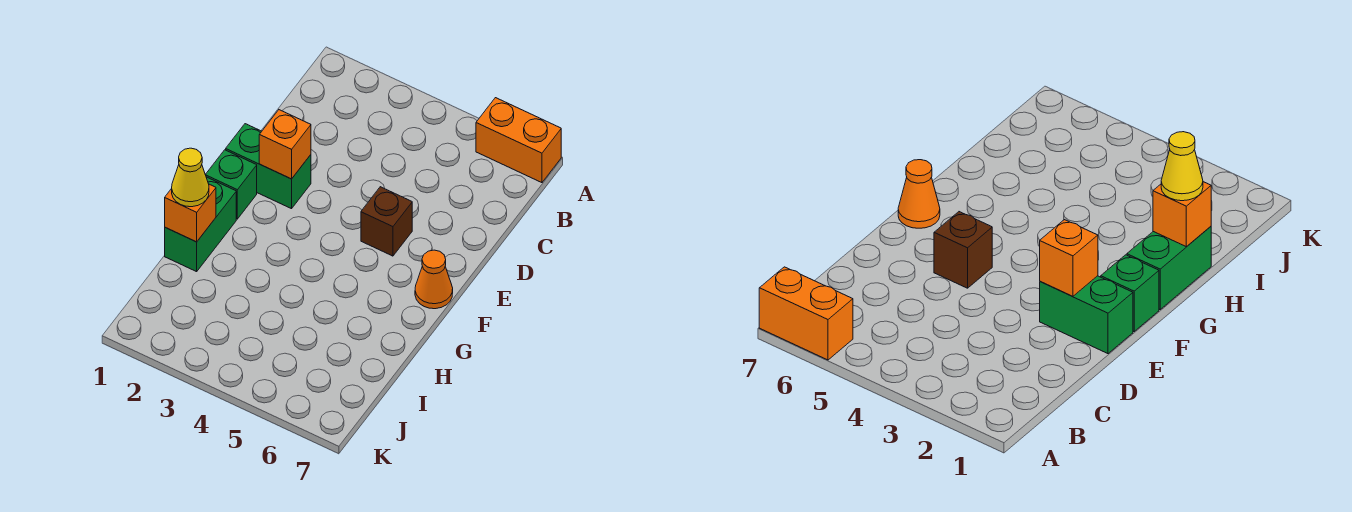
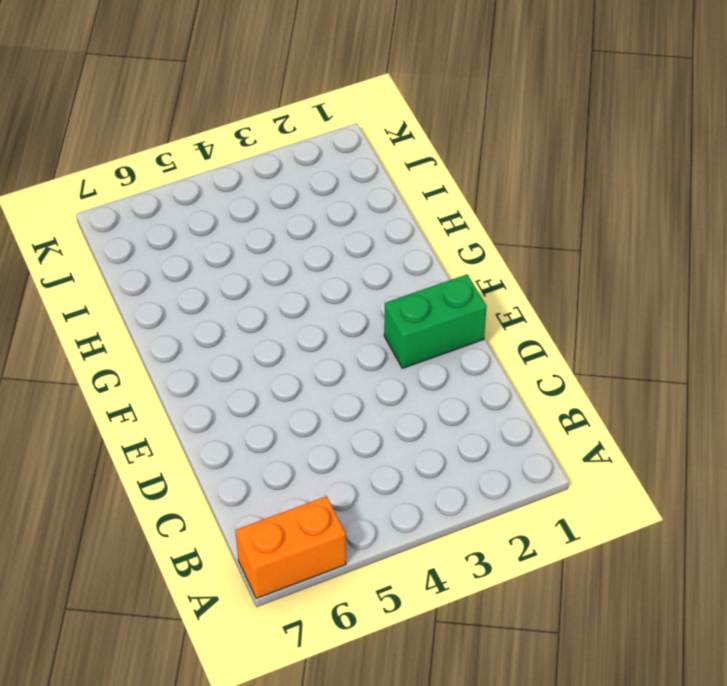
none -> brown brick E5 level 1
none -> green brick F1 level 1

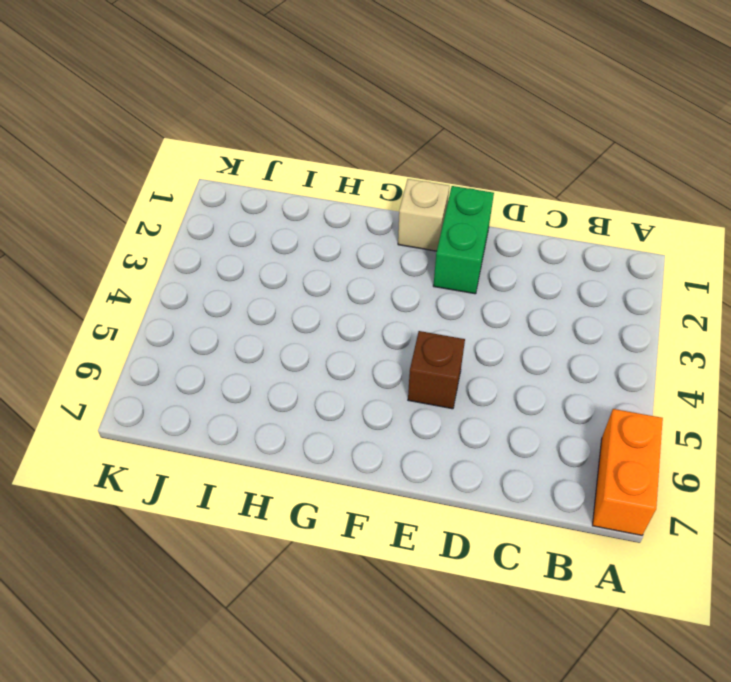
tan brick F1 level 1 -> green brick F1 level 1
none -> orange cone F7 level 1
none -> green brick G1:H1 level 1

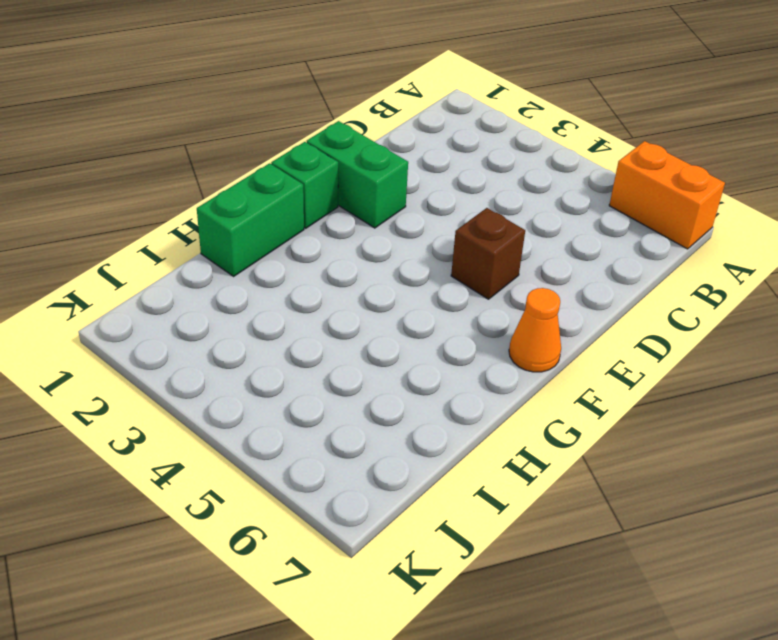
none -> orange brick E2 level 2
none -> orange brick H1 level 2

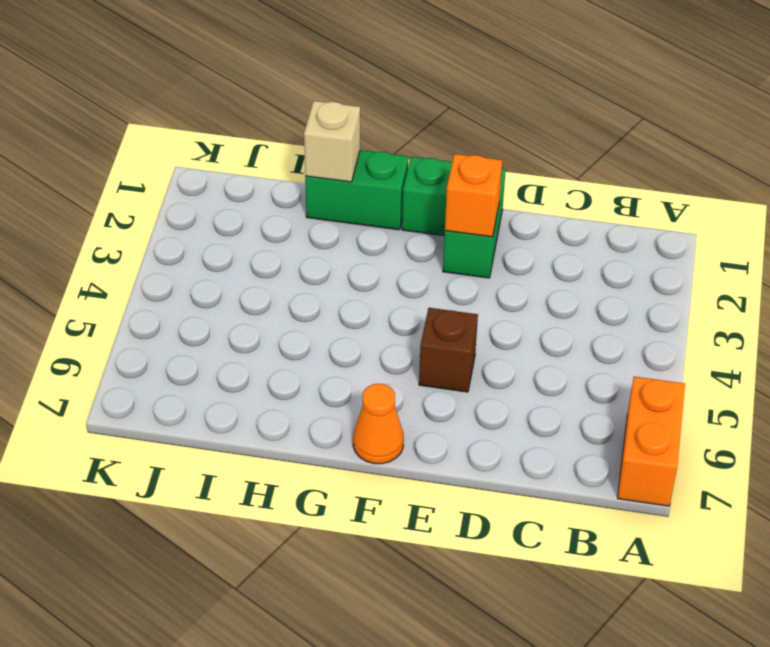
tan brick H1 level 2 -> orange brick H1 level 2
none -> yellow cone H1 level 3

